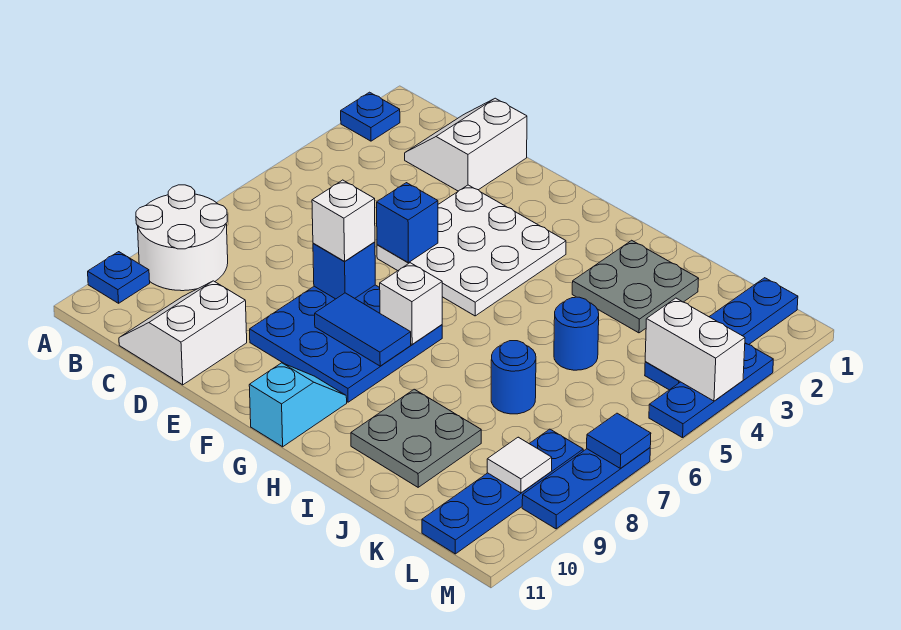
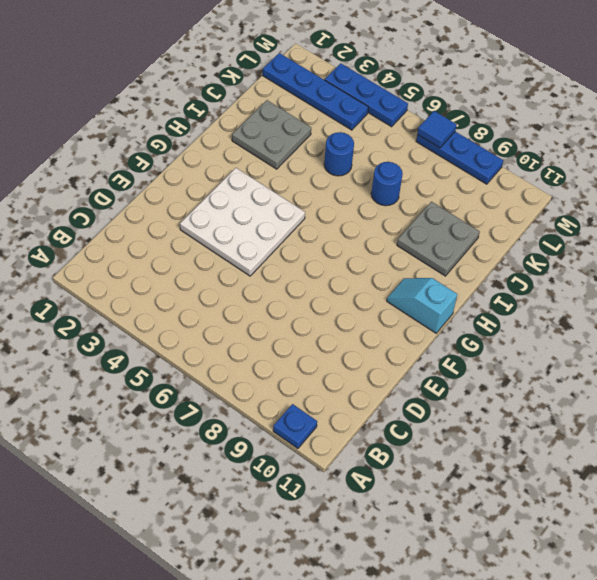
none -> blue plate A2 level 1
none -> white round brick A8:B9 level 1
none -> white slope C1:D2 level 1 top D

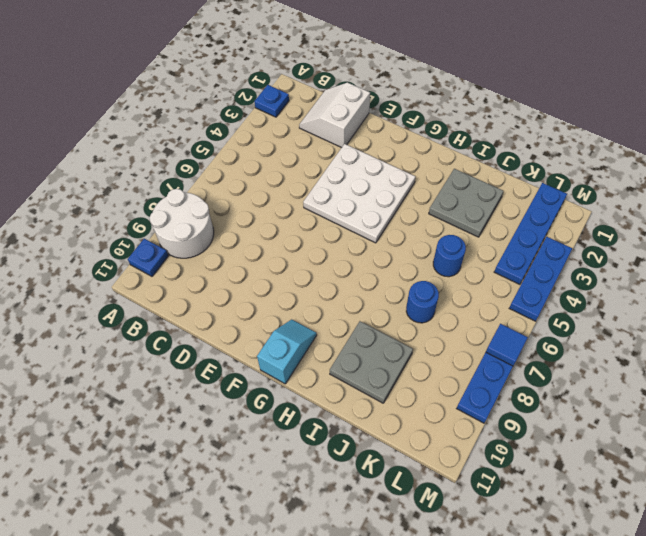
none -> white slope C10:D11 level 1 top D
none -> blue plate E7:G9 level 1
none -> blue plate L8:L11 level 1

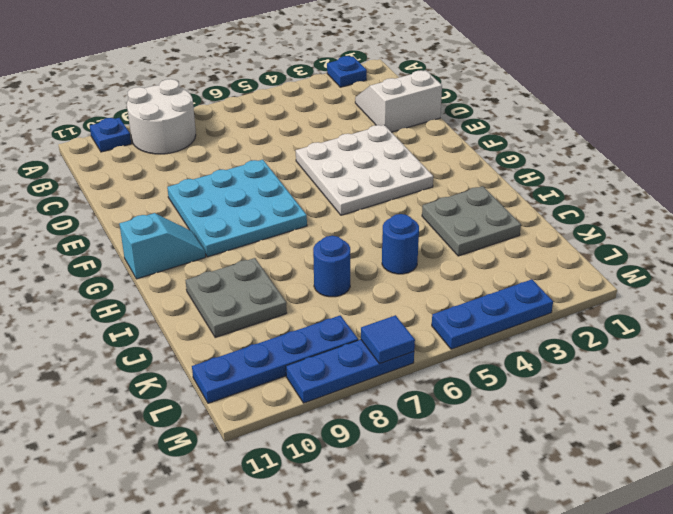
cyan plate E7:G9 level 1 -> blue plate E7:G9 level 1
none -> white slope C10:D11 level 1 top D
none -> blue plate L1:L4 level 1
none -> blue brick E5 level 2

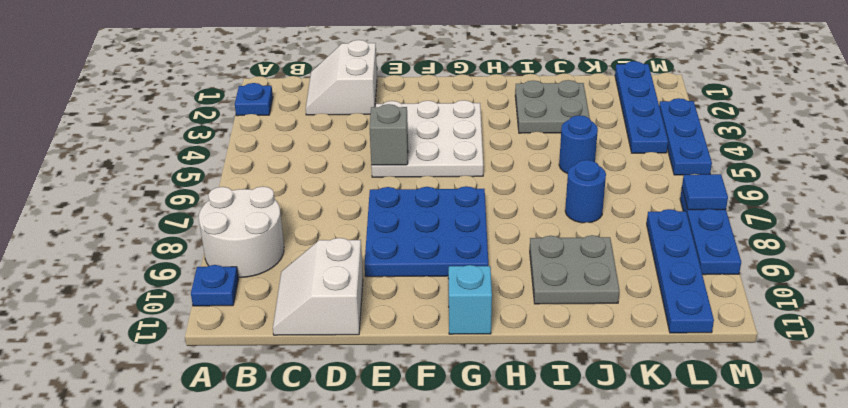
grey brick E5 level 2 -> blue brick E5 level 2
none -> blue brick E7 level 2
none -> blue tile F8:G8 level 2
none -> white brick G7 level 2

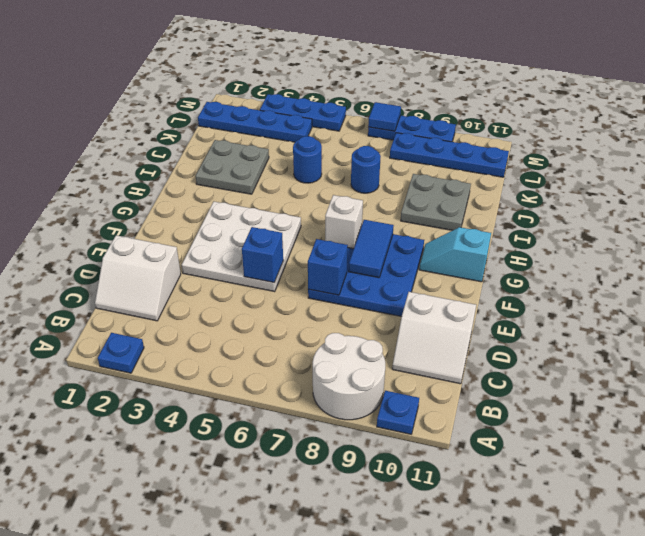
none -> white brick L4:M4 level 2
none -> white tile L9 level 2
none -> white brick E7 level 3

